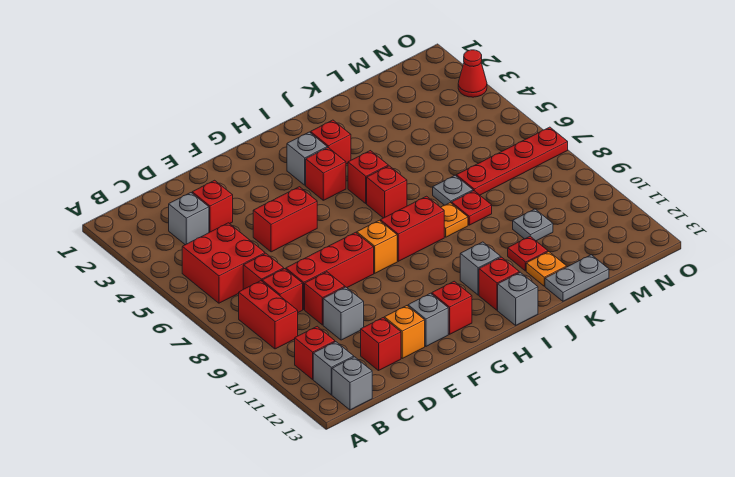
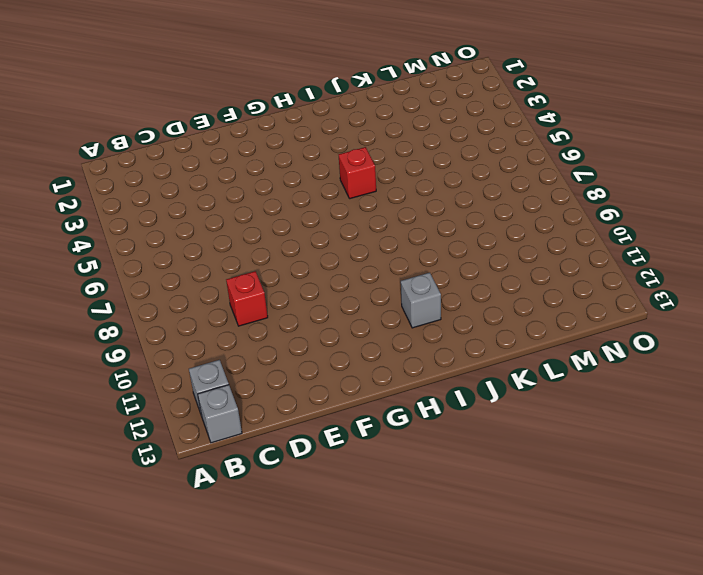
none -> red brick B5:C6 level 1
none -> red brick B8:B9 level 1
none -> red brick B11 level 1
none -> grey brick C3 level 1

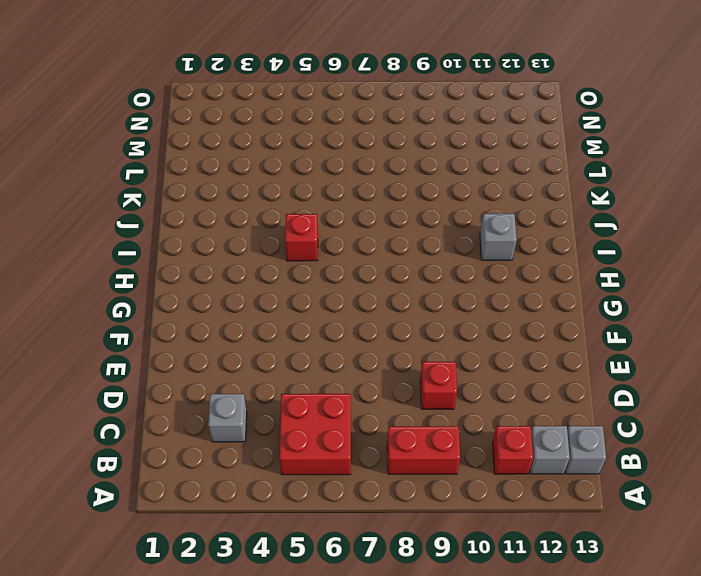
none -> red brick C7 level 1
none -> red brick C8 level 1
none -> red brick D3 level 1
none -> red brick D8:F8 level 1

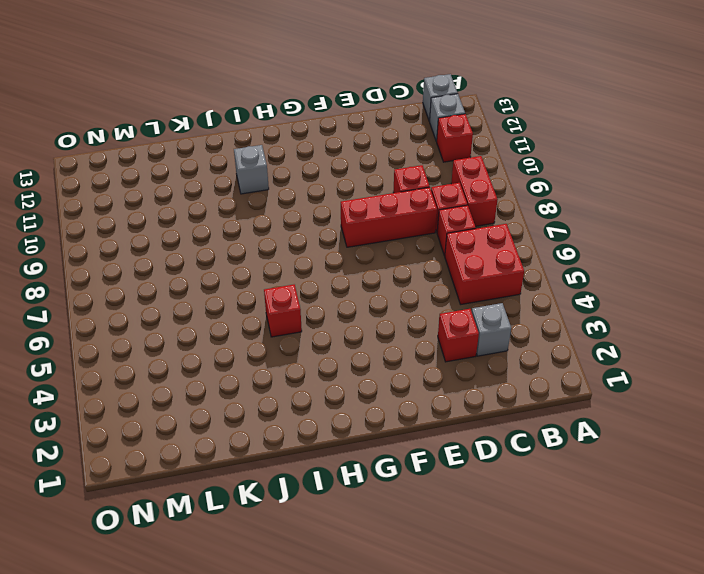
none -> grey brick D10 level 1
none -> red brick D12 level 1
none -> red brick E5:F5 level 1
none -> orange brick E12 level 1

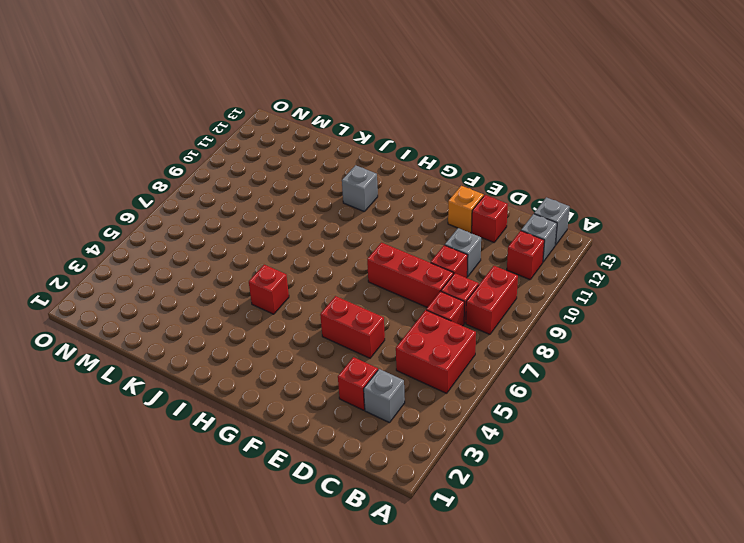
none -> grey brick F12 level 1
none -> orange brick G8 level 1
none -> red brick G12 level 1
none -> grey brick H3 level 1

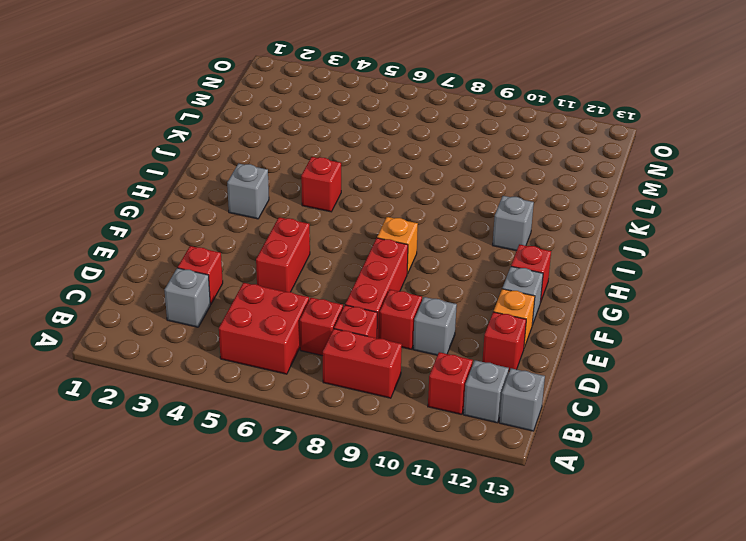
none -> red brick H4 level 1
none -> red brick H8:I8 level 1
none -> red brick I3 level 1
none -> red brick I6 level 1

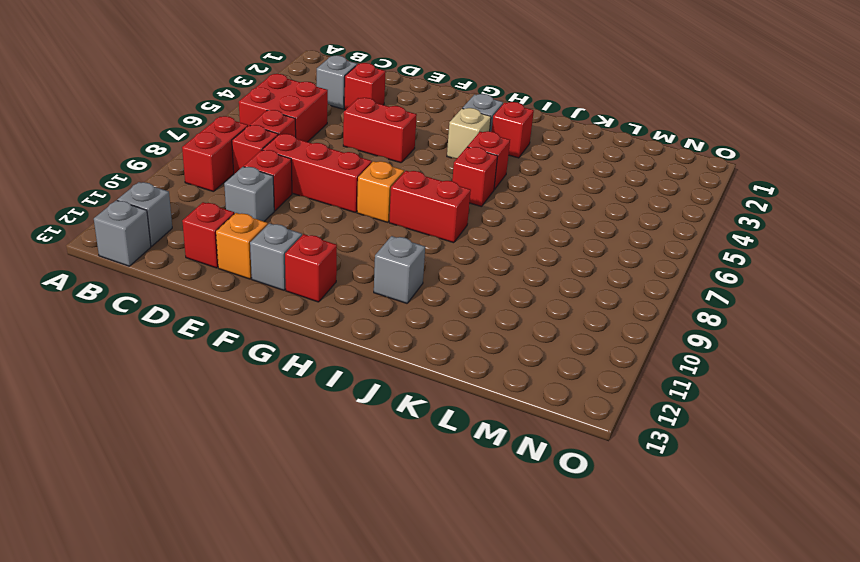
tan brick H4 level 1 -> red brick H4 level 1
none -> red brick B11 level 1
none -> red brick I12 level 1
none -> grey brick I13 level 1
none -> orange plate J8 level 1

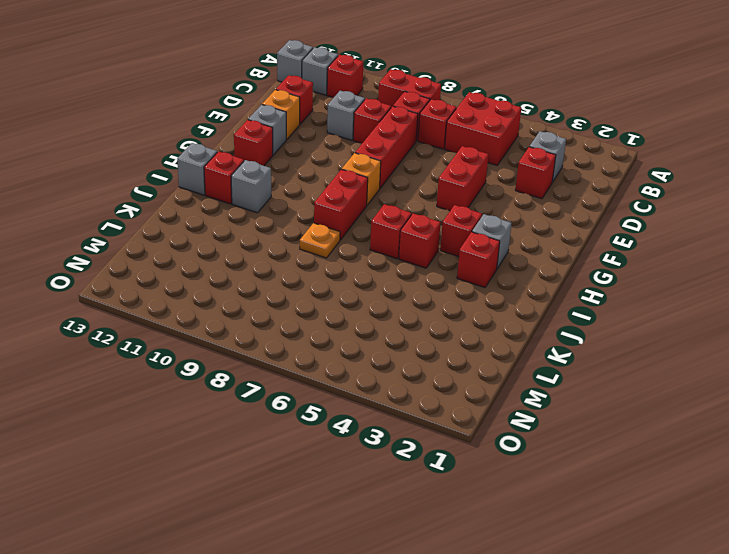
none -> grey plate K7 level 1
none -> red plate K8 level 1
none -> red plate K11 level 1
none -> orange plate K12 level 1

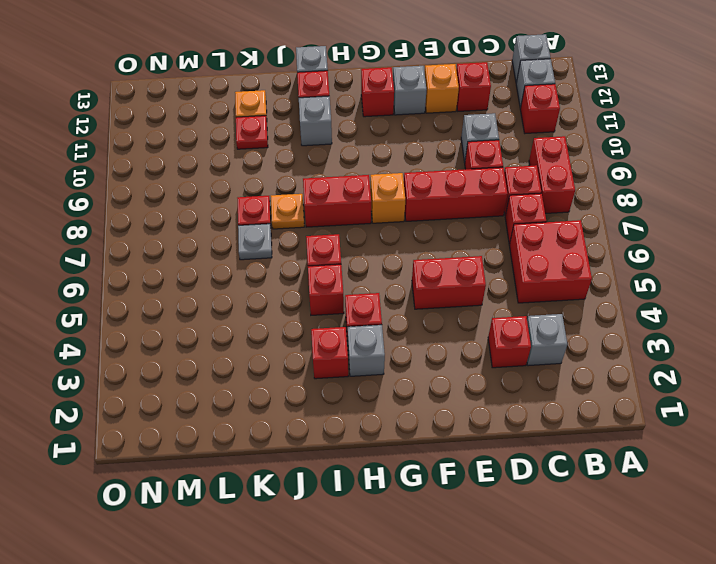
none -> grey plate K13:L13 level 1
none -> red plate L7:O7 level 1
none -> grey plate L10 level 1
none -> red cone O3 level 1

